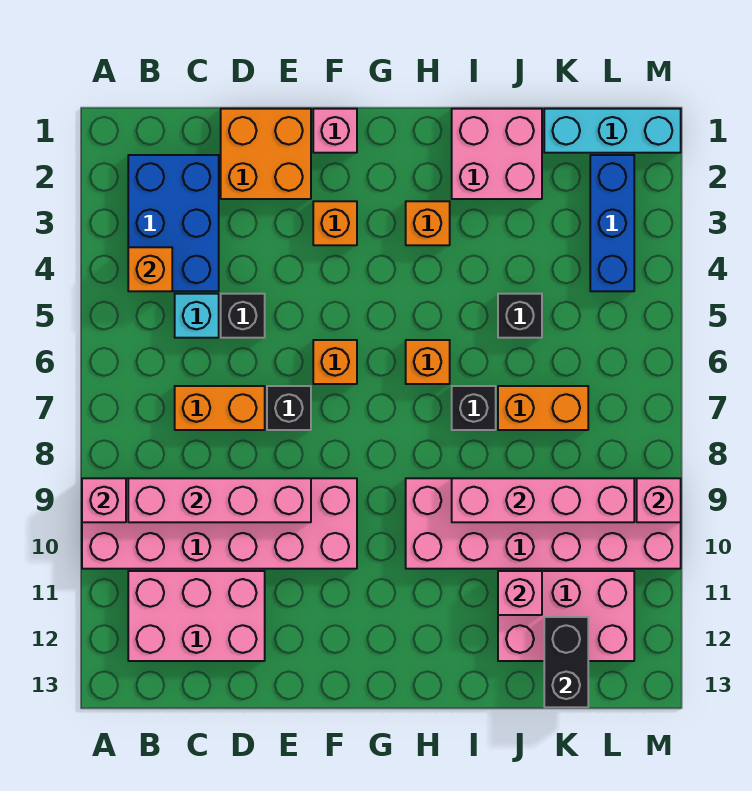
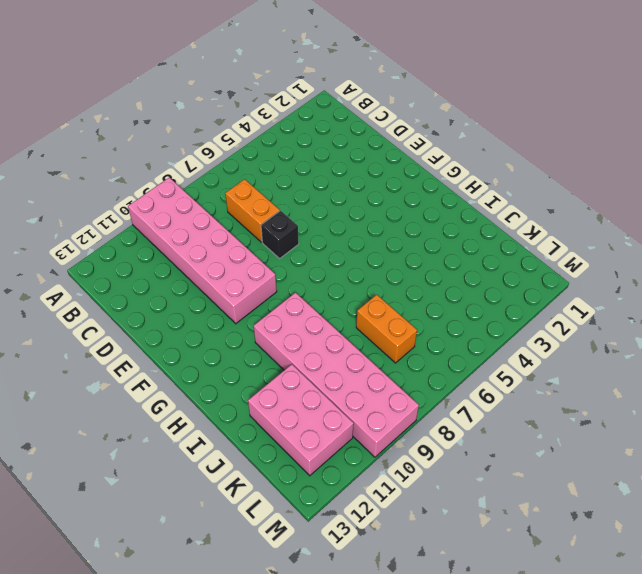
none -> blue brick B2:C4 level 1
none -> pink brick B11:D12 level 1
none -> cyan brick C5 level 1

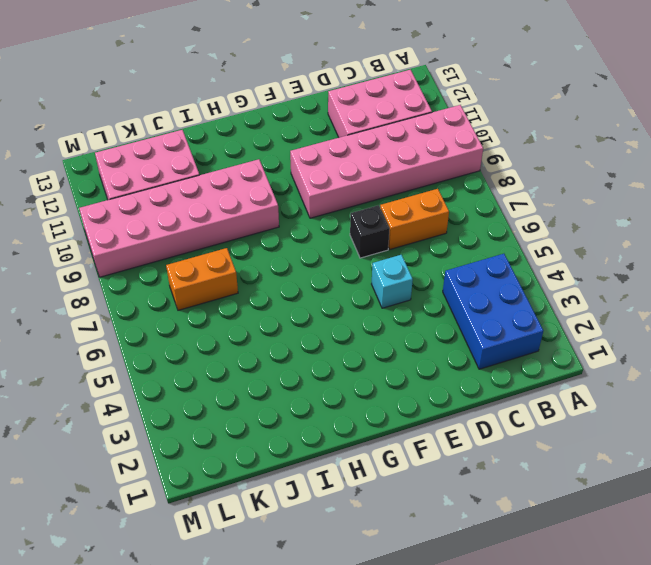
cyan brick E5 level 1 -> cyan brick C5 level 1
none -> orange brick D1:E2 level 1
none -> black brick D5 level 1
none -> pink brick F1 level 1

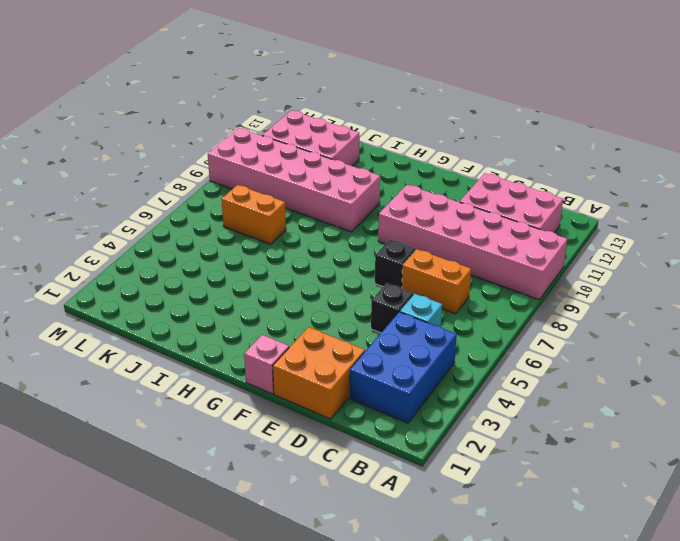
none -> orange brick F3 level 1
none -> orange brick F6 level 1
none -> orange brick H3 level 1

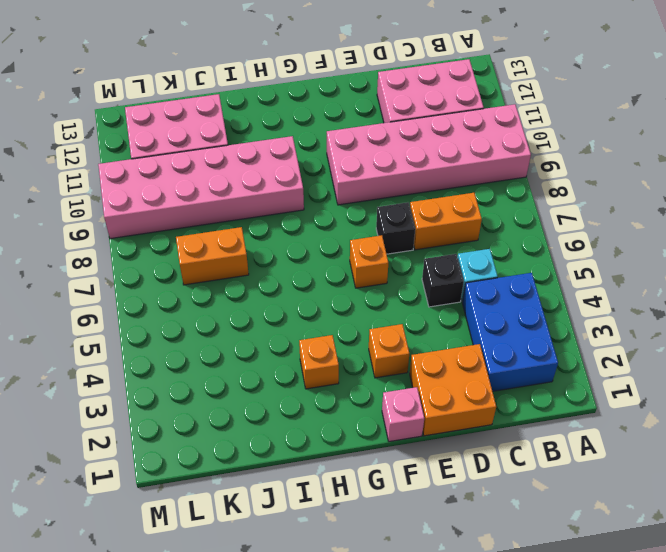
none -> orange brick H6 level 1
none -> pink brick I1:J2 level 1
none -> black brick I7 level 1

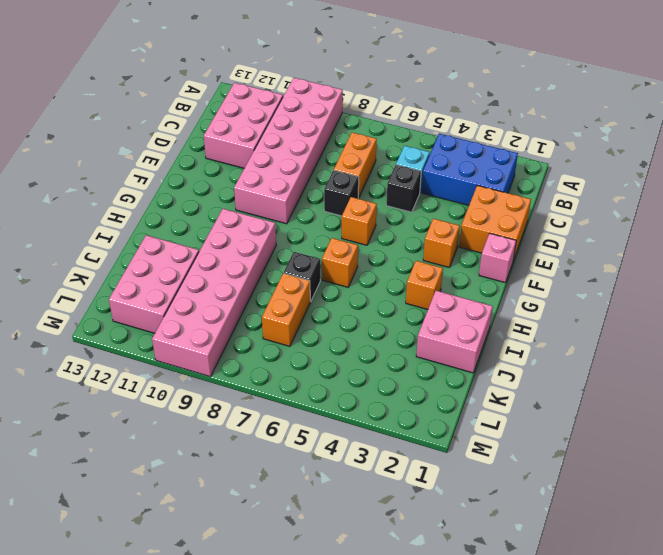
none -> black brick J5 level 1
none -> cyan brick K1:M1 level 1
none -> blue brick L2:L4 level 1

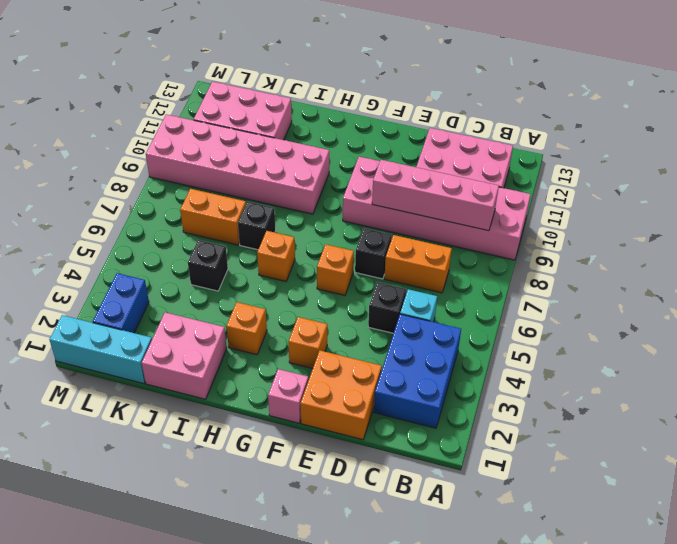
blue brick L2:L3 level 1 -> blue brick L2:L4 level 1
none -> pink brick A9 level 2
none -> orange brick B4 level 2
none -> pink brick I9:L9 level 2

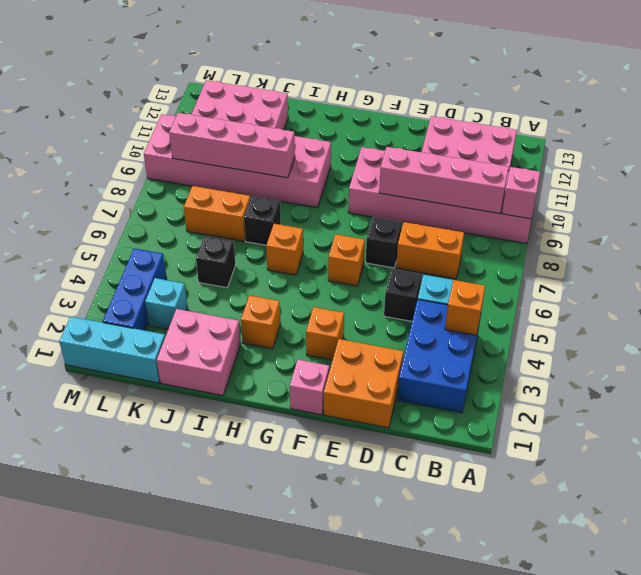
cyan brick K3 level 1 -> none
none -> pink brick J11 level 2
none -> black brick K12:K13 level 2
none -> pink brick M9 level 2

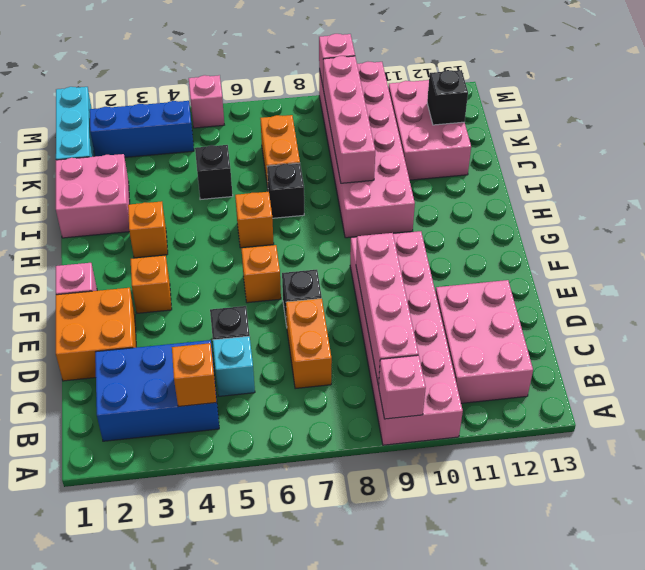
black brick K12 level 2 -> black brick K12:K13 level 2
pink brick M5 level 1 -> pink brick J11 level 2

